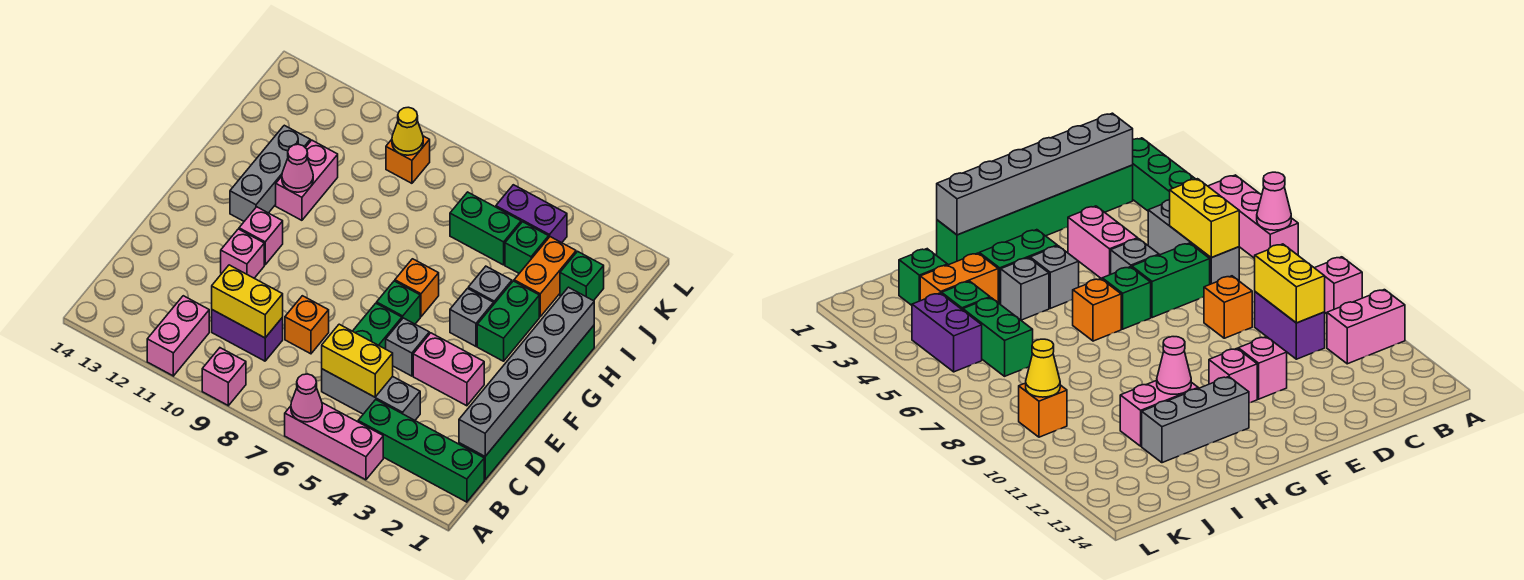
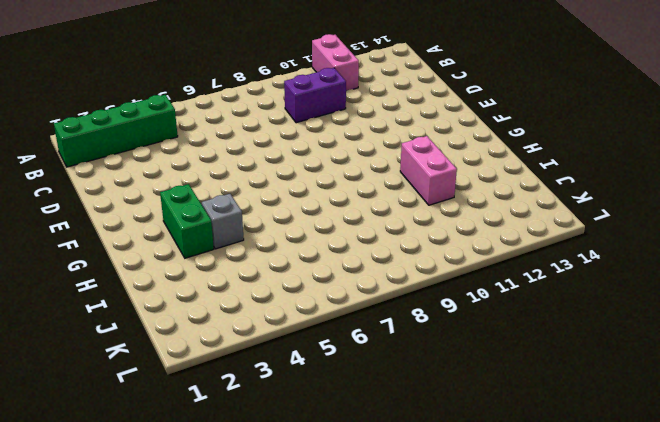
none -> pink brick A4:A6 level 1
none -> pink brick A9 level 1
none -> green brick C1:H1 level 1
none -> grey brick C4:C6 level 1

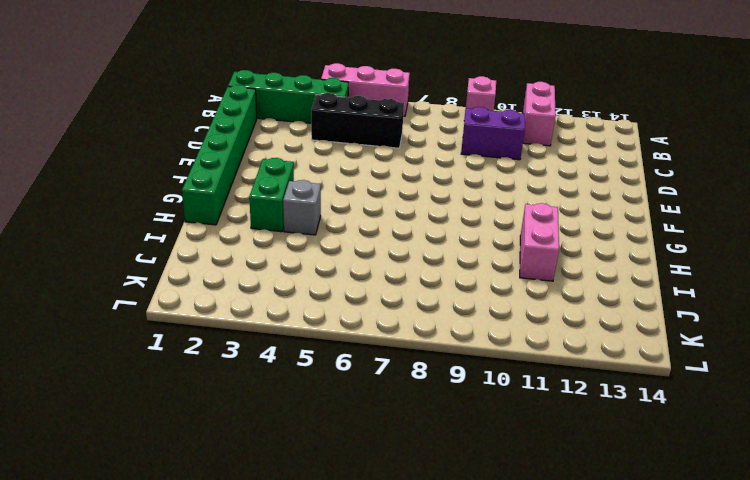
black brick C4:C6 level 1 -> grey brick C4:C6 level 1
none -> green brick D6:E6 level 1
none -> orange brick D8 level 1
none -> pink brick E3:E4 level 1
none -> grey brick E5 level 1

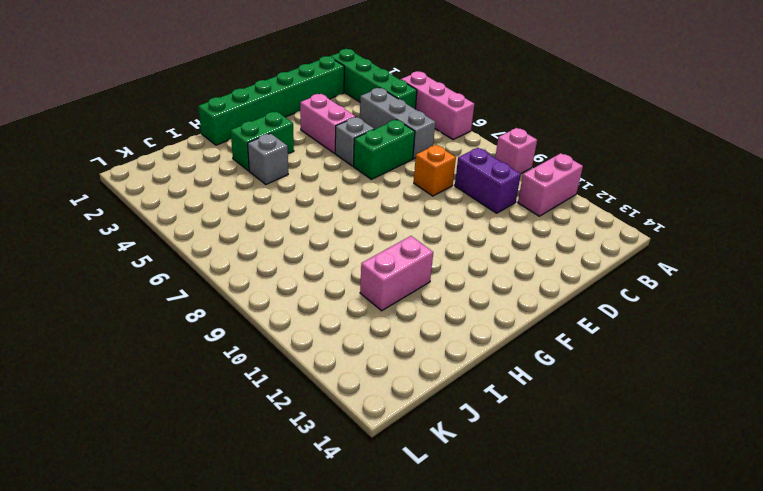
none -> pink brick E11 level 1
none -> green brick F6 level 1
none -> pink brick F11 level 1
none -> grey brick G4 level 1

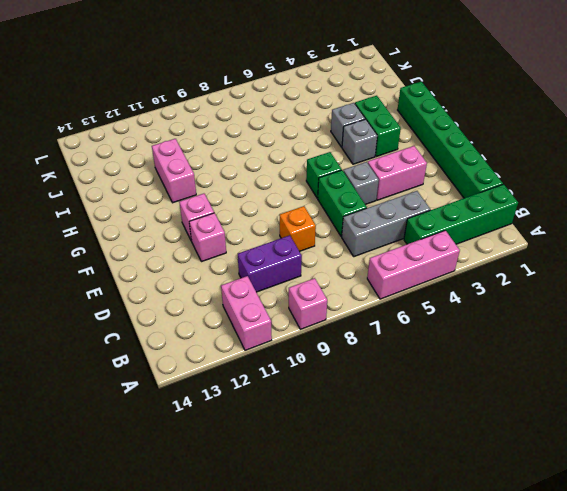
none -> orange brick G6 level 1
none -> grey brick G12:I12 level 1
none -> orange brick I3:J3 level 1
none -> green brick J2 level 1

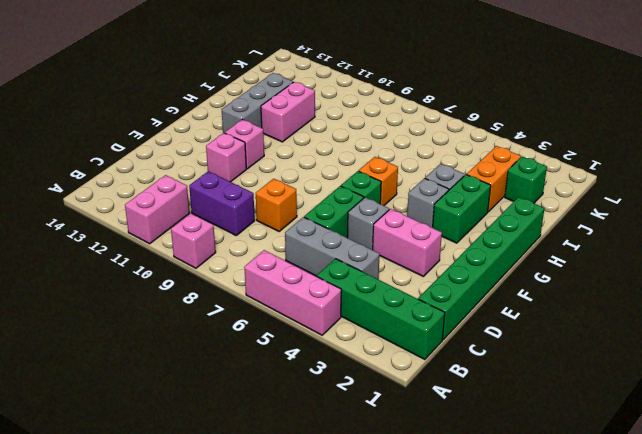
none -> green brick J4 level 1
none -> green brick J5:J6 level 1
none -> purple brick K4:K5 level 1
none -> orange brick K9 level 1

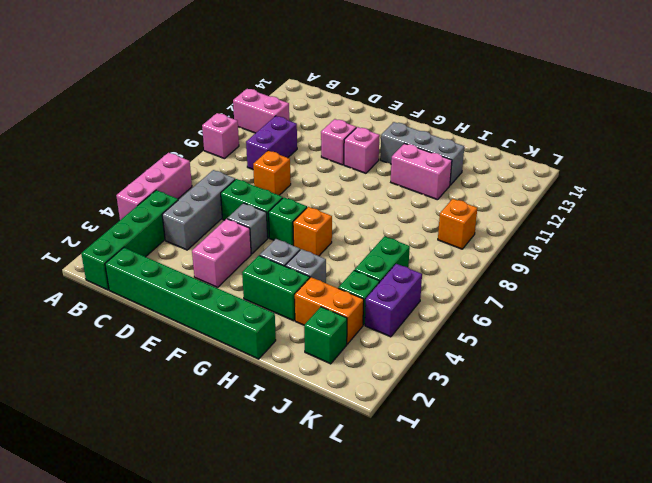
none -> pink cone A6 level 2
none -> grey brick C1:H1 level 2
none -> yellow brick C5:C6 level 2
none -> yellow brick C9:C10 level 2

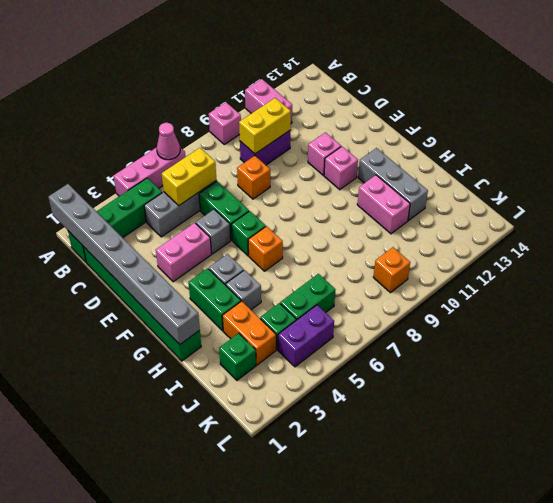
grey brick A1:H1 level 2 -> grey brick C1:H1 level 2
none -> pink cone H11 level 2
none -> yellow cone K9 level 2

